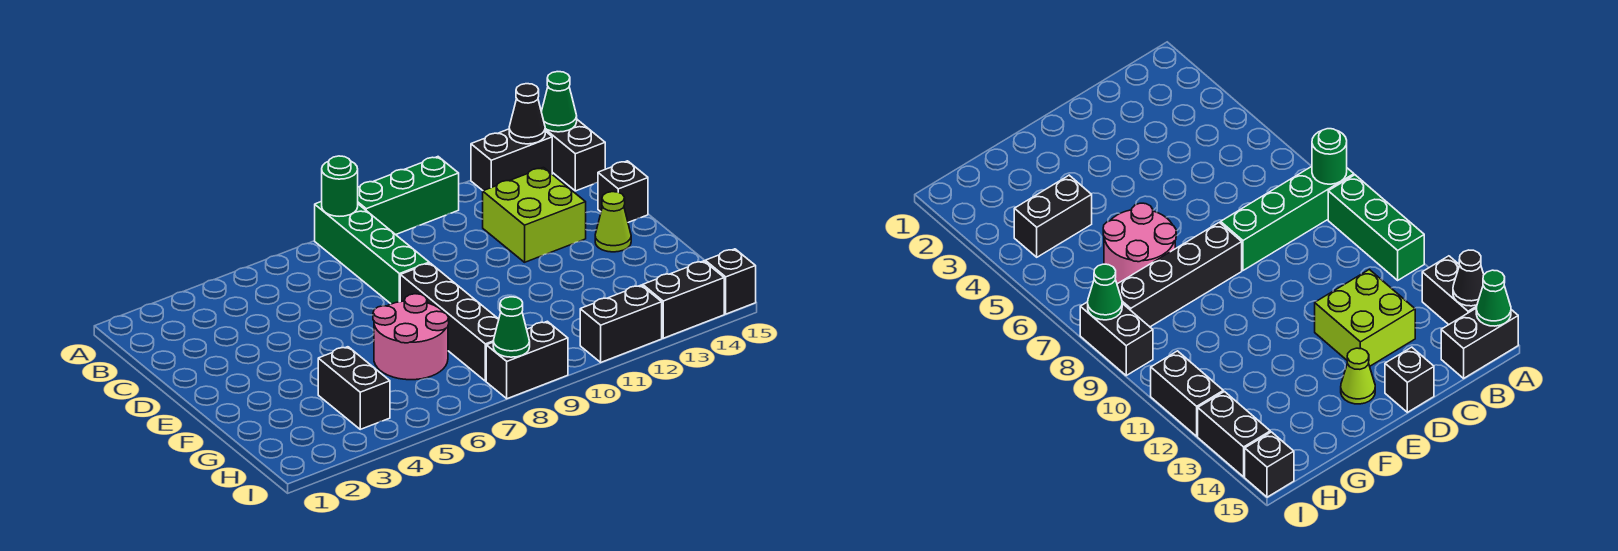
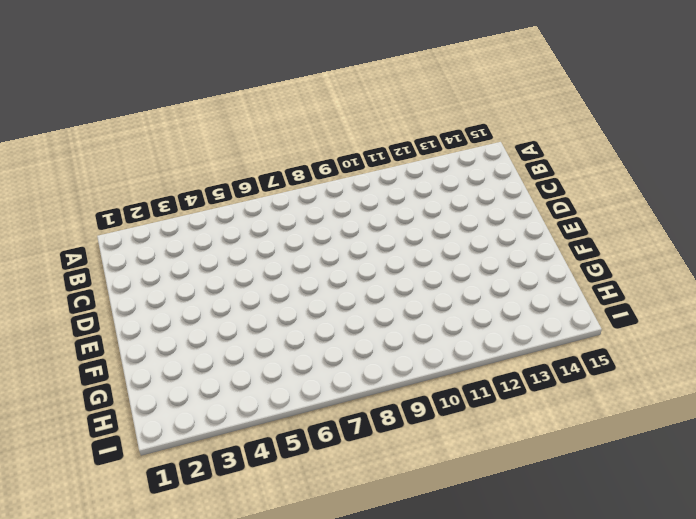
none -> green brick A8:D8 level 1
none -> green brick A9:A11 level 1
none -> black brick A13:A14 level 1

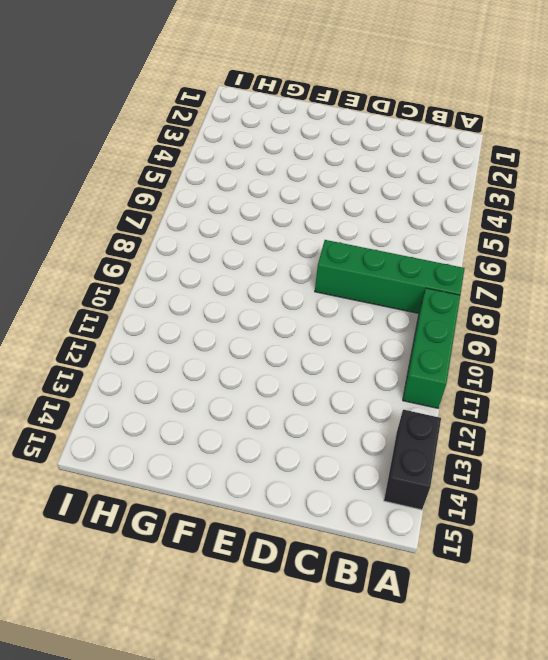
none -> black brick A15:B15 level 1
none -> lime brick C12:D13 level 1
none -> black brick D15 level 1

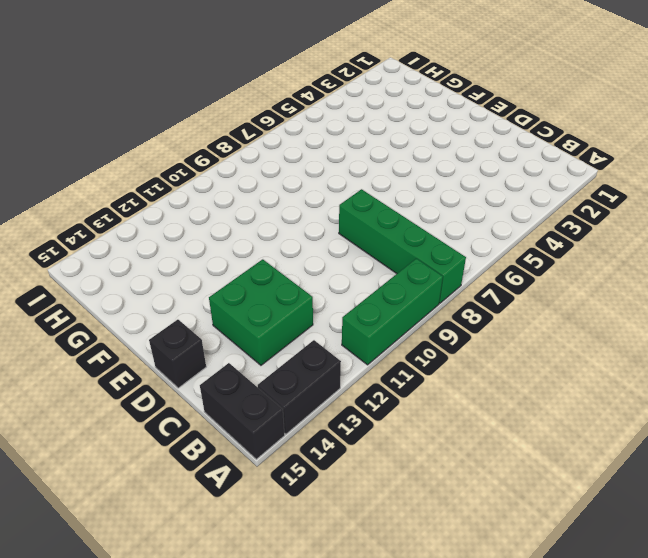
green brick C12:D13 level 1 -> lime brick C12:D13 level 1
none -> black brick E8:H8 level 1
none -> lime cone E14 level 1
none -> pink round brick F6:G7 level 1

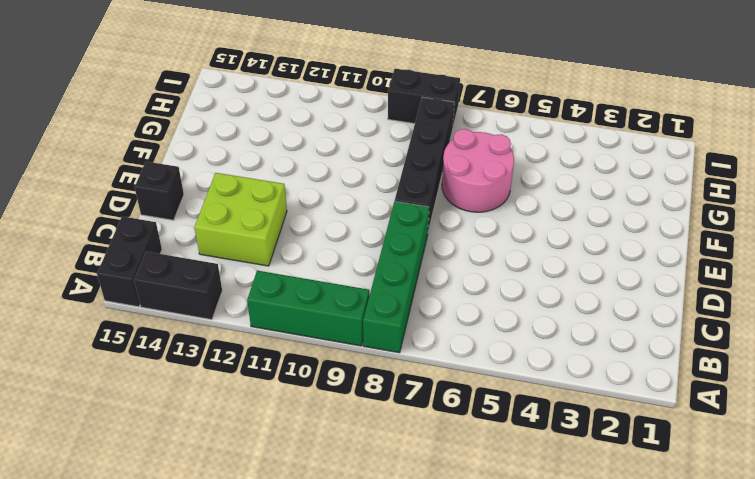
none -> lime cone E14 level 1
none -> black brick G4:H4 level 1
none -> black brick I11:I12 level 1

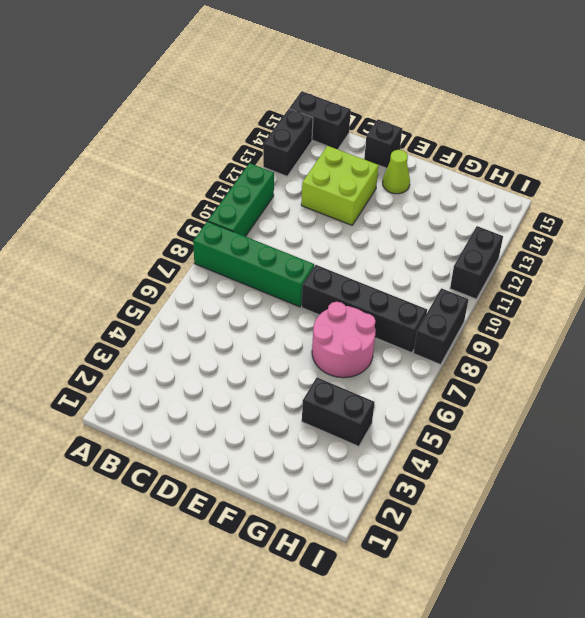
none -> black brick I13:I14 level 1
none -> black brick I15 level 1
none -> green round brick A8 level 2

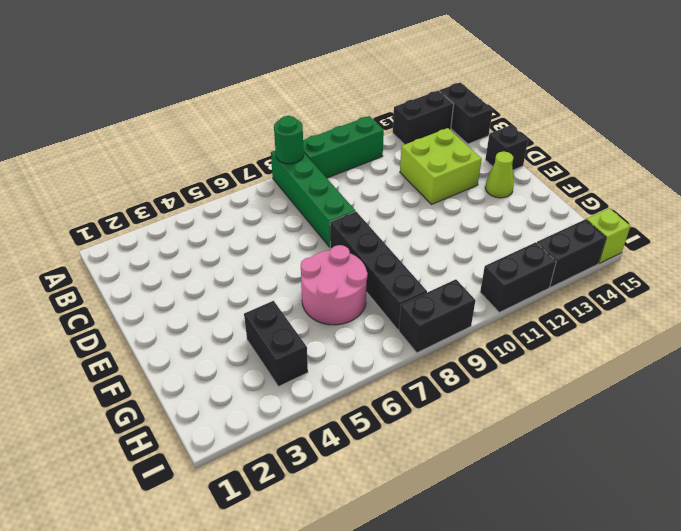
lime brick I15 level 1 -> black brick I15 level 1
none -> black cone A14 level 2
none -> green cone A15 level 2
none -> green cone I8 level 2

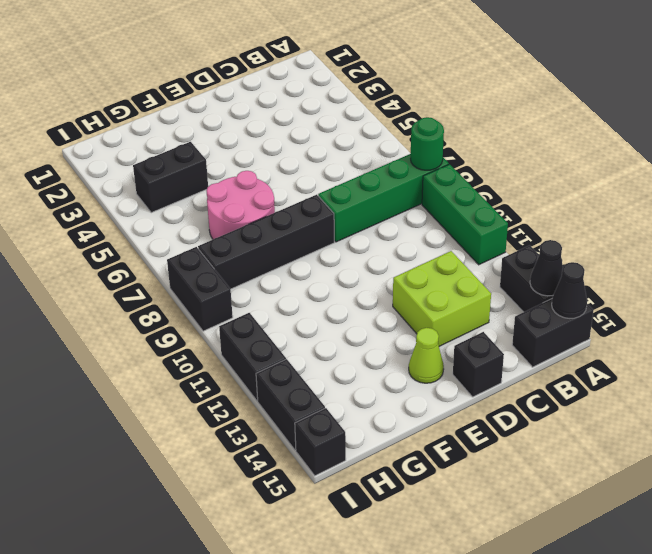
black cone A15 level 2 -> green cone A15 level 2
none -> green cone I8 level 2

